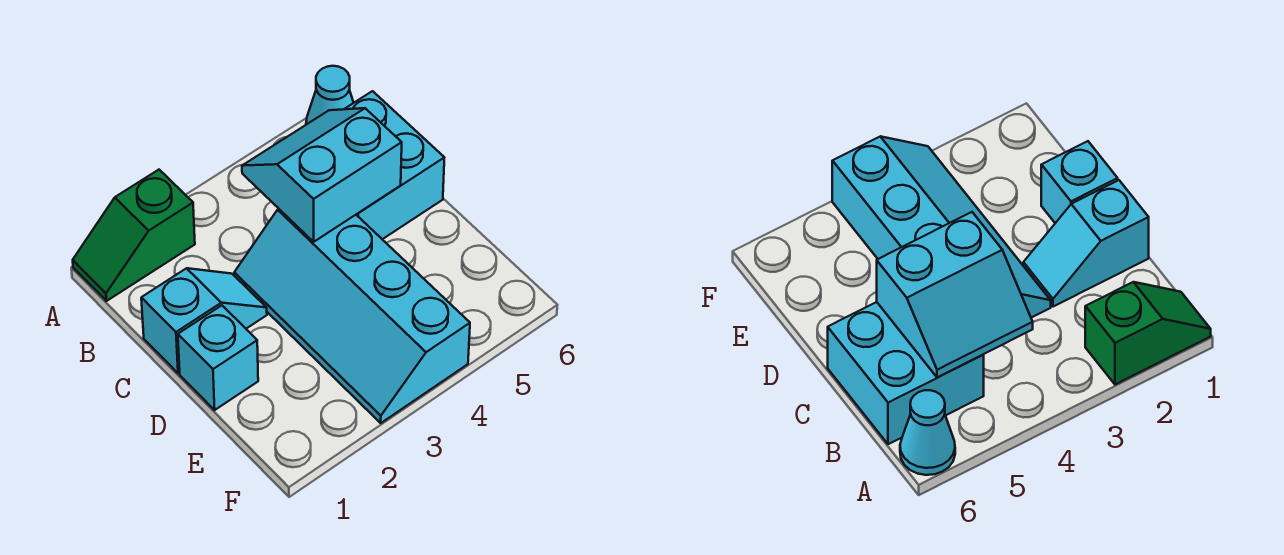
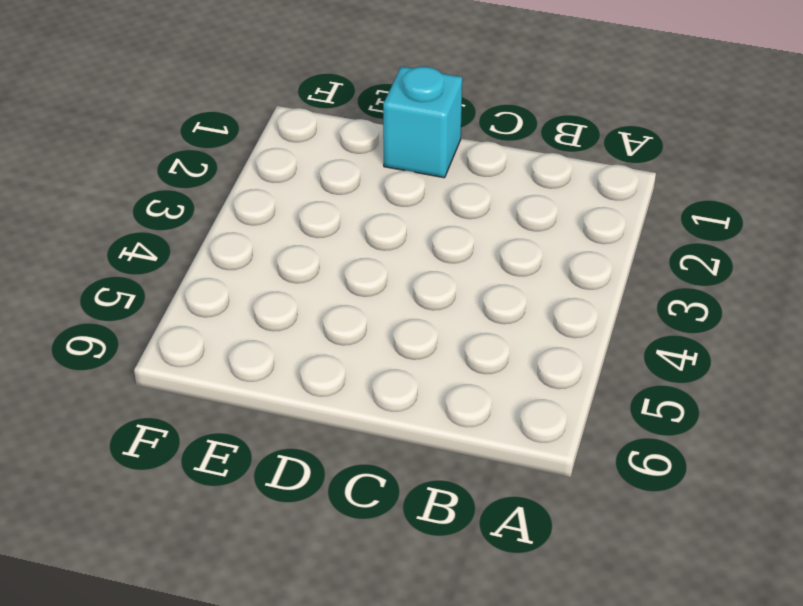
none -> green slope A1:A2 level 1 top 2
none -> cyan cone A6 level 1

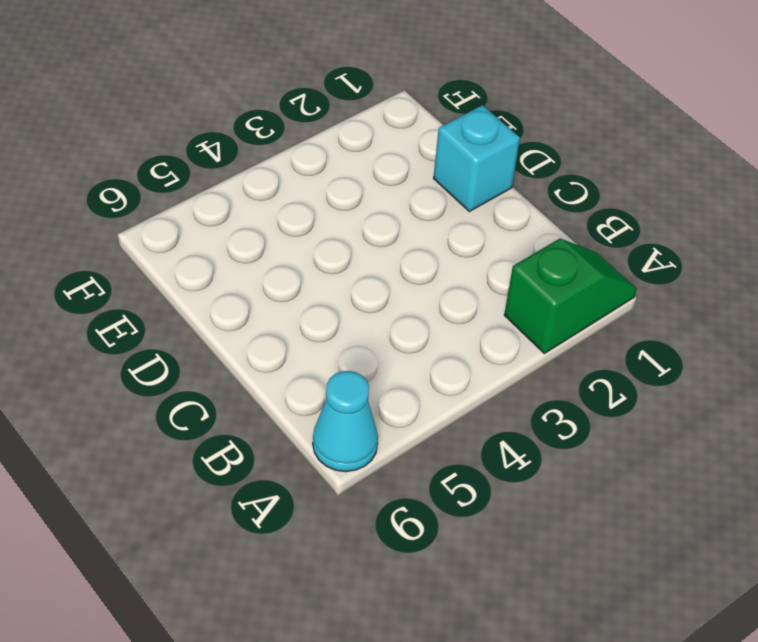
none -> cyan brick B5:C6 level 1
none -> cyan slope C1:C2 level 1 top 1

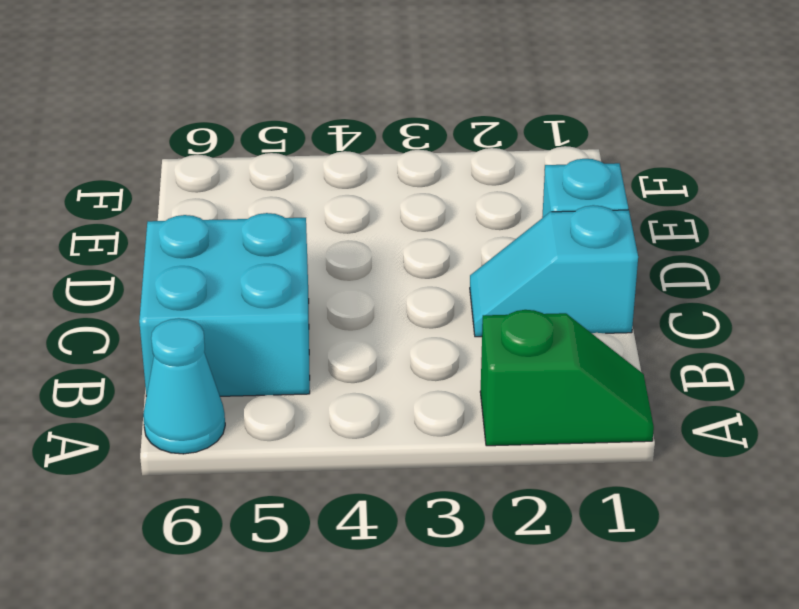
none -> cyan slope C3:F4 level 1 top 4
none -> cyan slope B4:C5 level 2 top C

